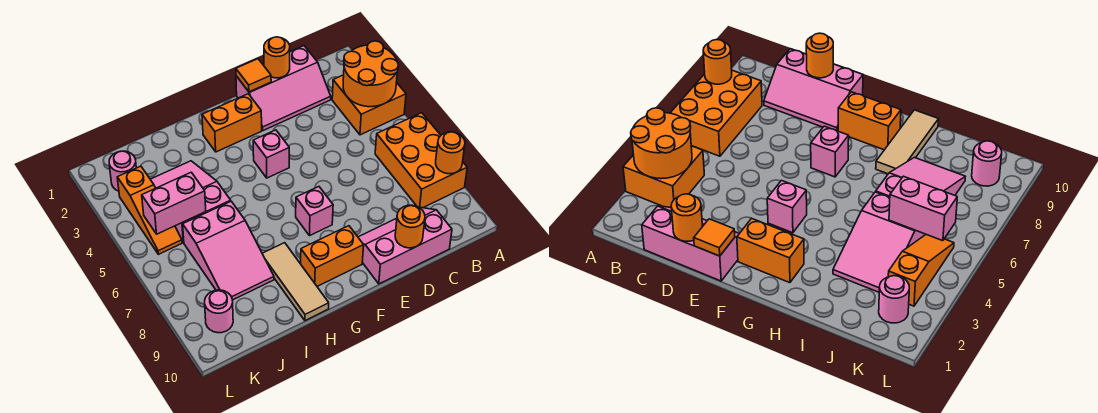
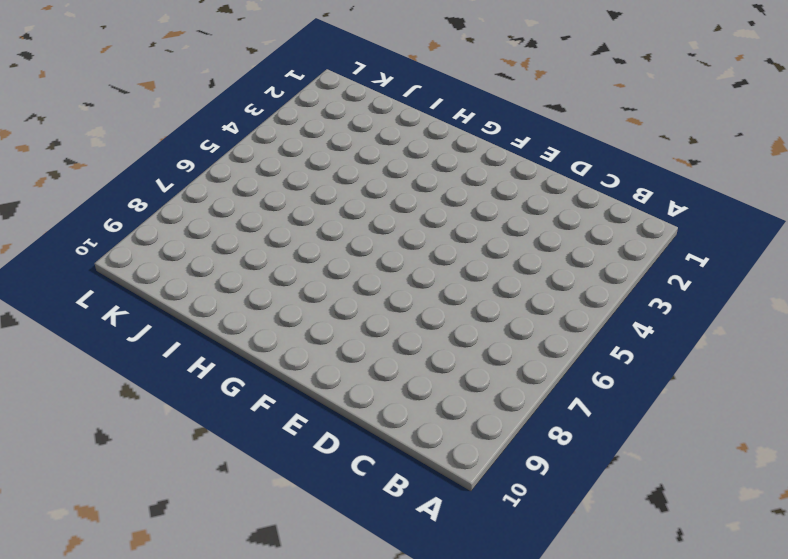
none -> orange brick A3:B4 level 1
none -> orange brick A6:B8 level 1
none -> pink slope C1:E2 level 1 top 1

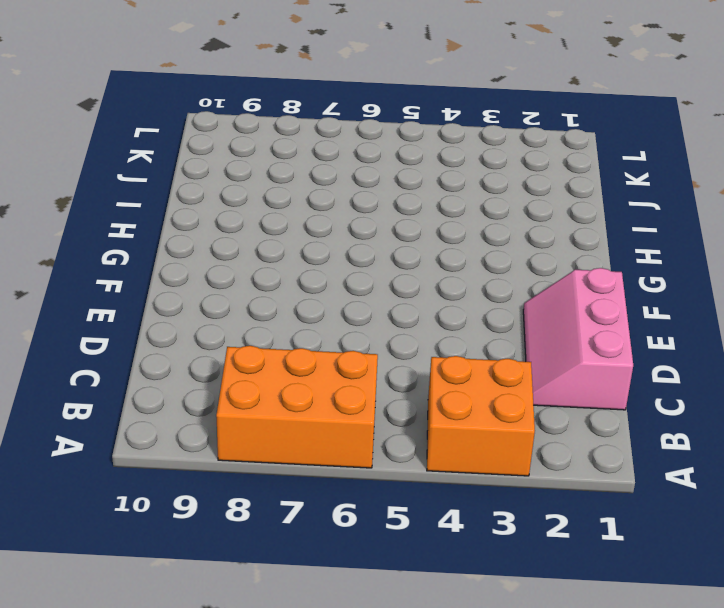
none -> pink slope C9:E10 level 1 top 10
none -> orange brick F2:G2 level 1
none -> pink brick F4 level 1

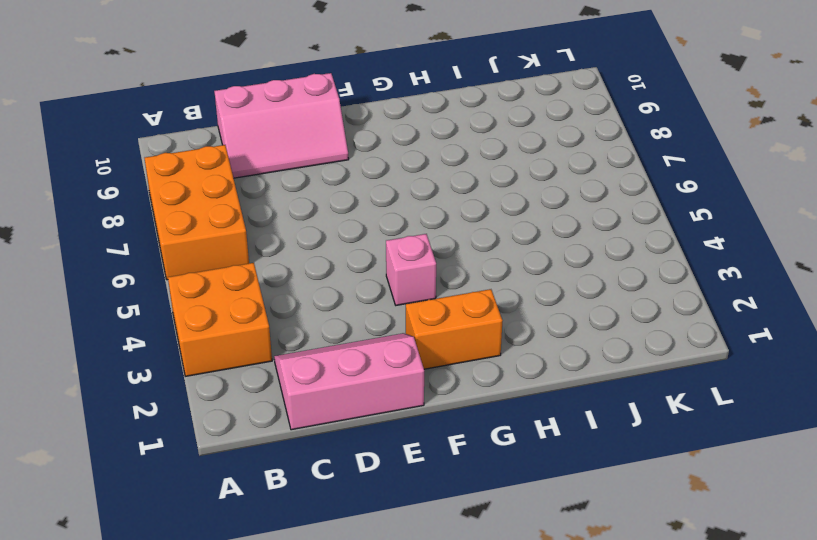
none -> pink brick F7 level 1
none -> orange brick F9:G9 level 1
none -> tan tile H8:H10 level 1

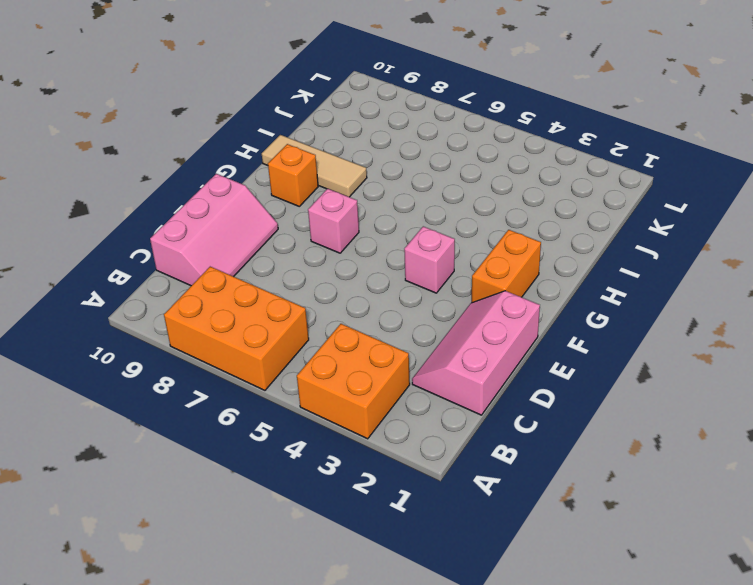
orange brick G9 level 1 -> orange brick F9:G9 level 1
none -> pink slope I3:J5 level 1 top 5
none -> pink slope I6:J8 level 1 top 6
none -> pink round brick K2 level 1

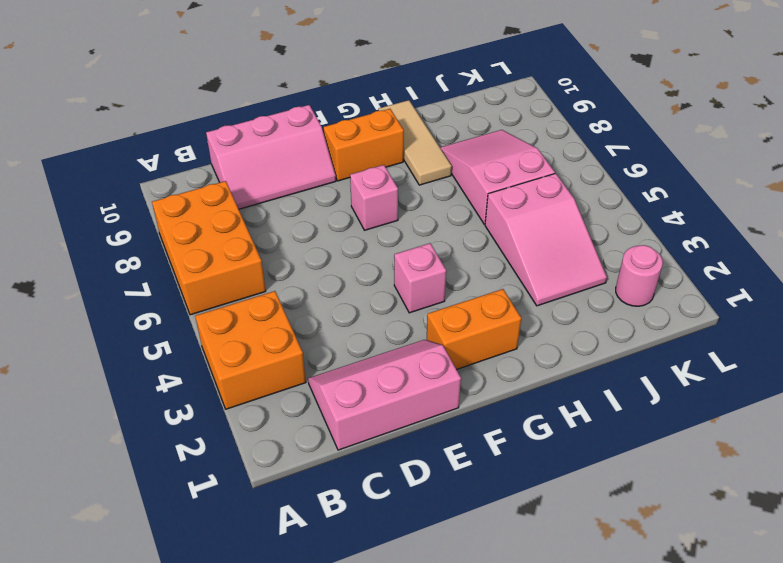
none -> orange slope K3:K5 level 1 top 3
none -> pink round brick K9 level 1
none -> orange round brick A3:B4 level 2

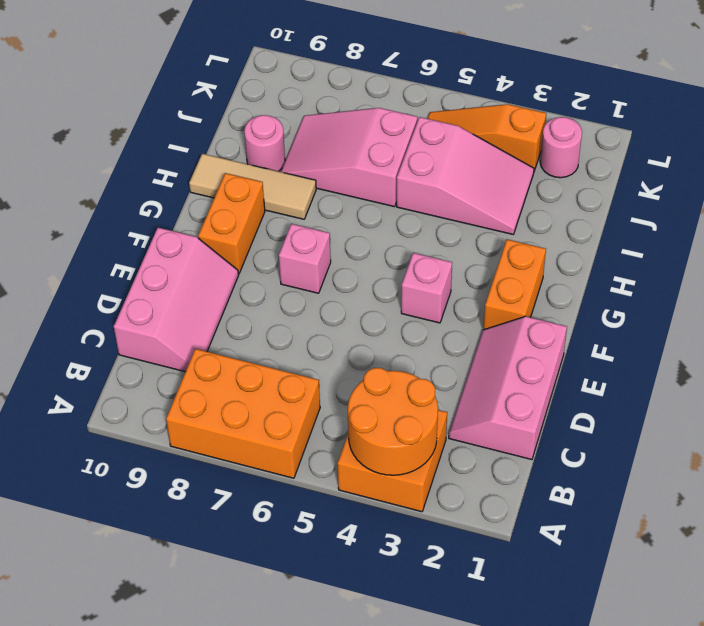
pink round brick I9 level 1 -> pink round brick K9 level 1
none -> orange round brick A8 level 2
none -> orange round brick D1 level 2
none -> orange round brick D10 level 2

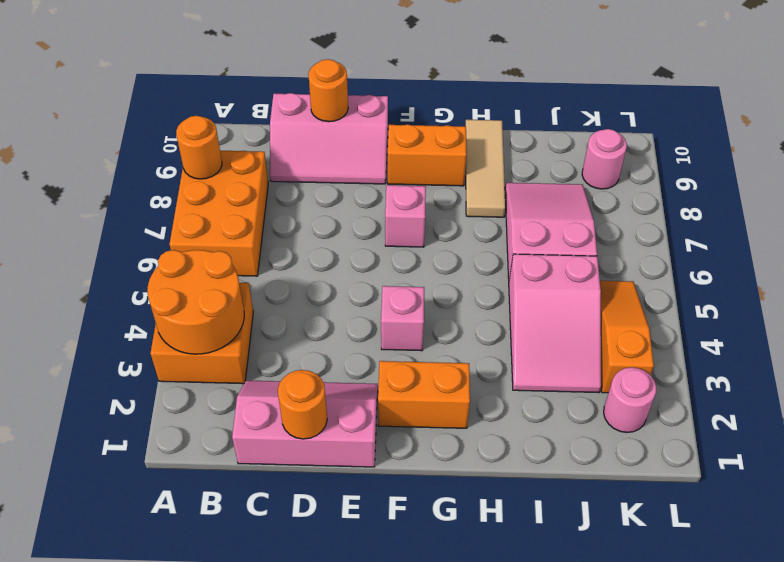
none -> orange tile E1 level 2
none -> pink brick J5:K5 level 2

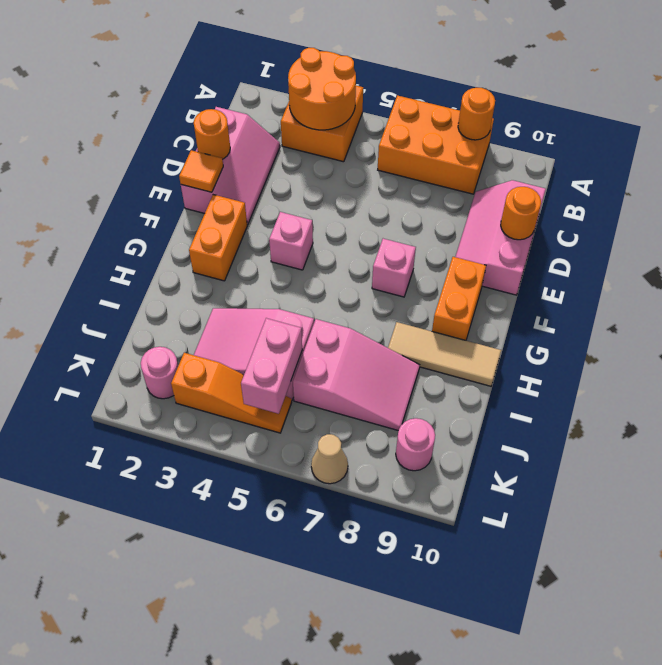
tan cone L7 level 1 -> none

